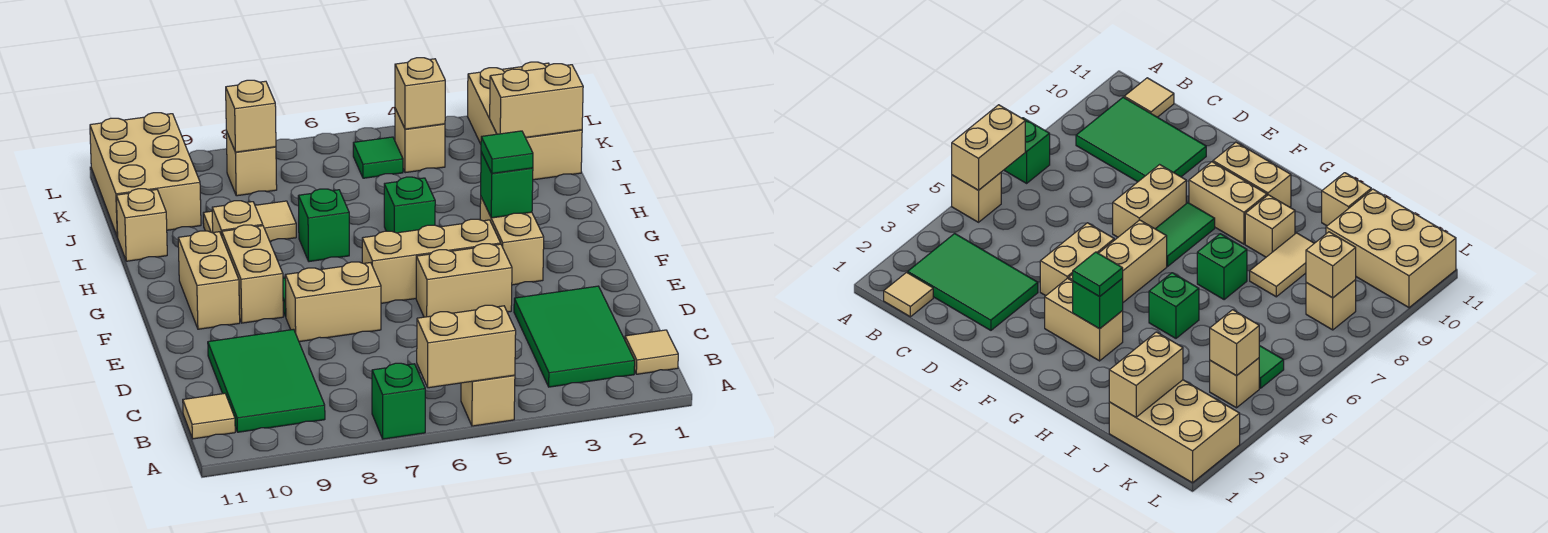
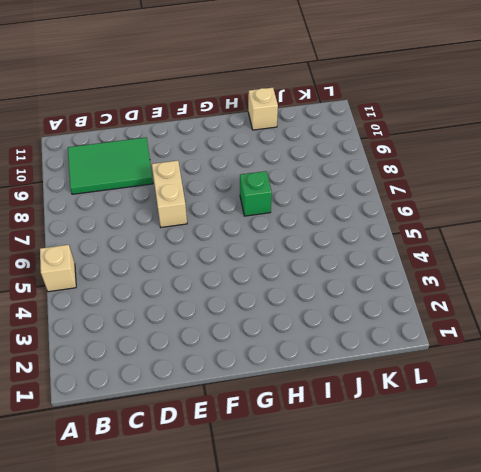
none -> green brick A7 level 1
none -> tan tile B1 level 1
none -> green tile B2:D3 level 1

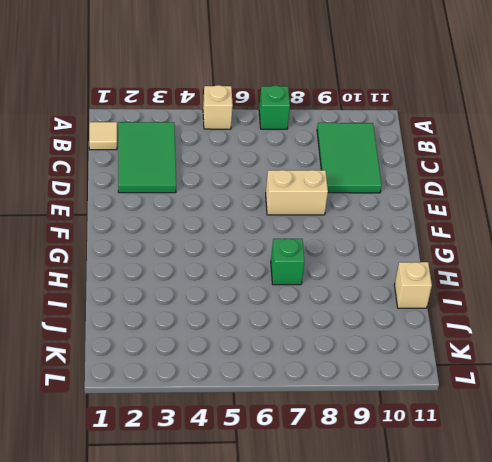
none -> tan tile B11 level 1
none -> tan brick E4:E5 level 1
none -> tan brick F3:G3 level 1

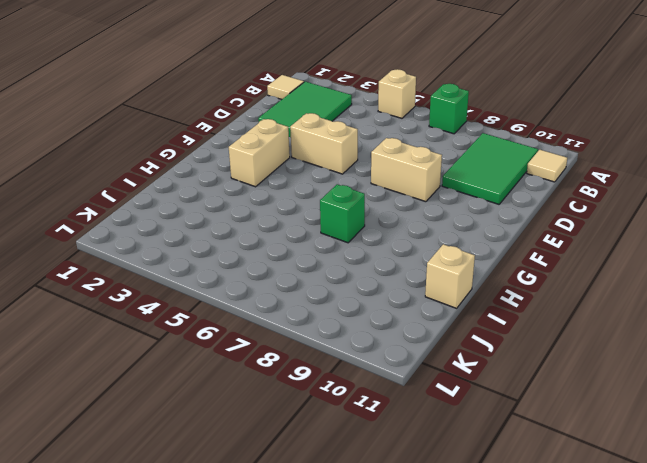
none -> tan brick F4:F6 level 1
none -> green tile F7:F8 level 1
none -> tan brick F9:G9 level 1

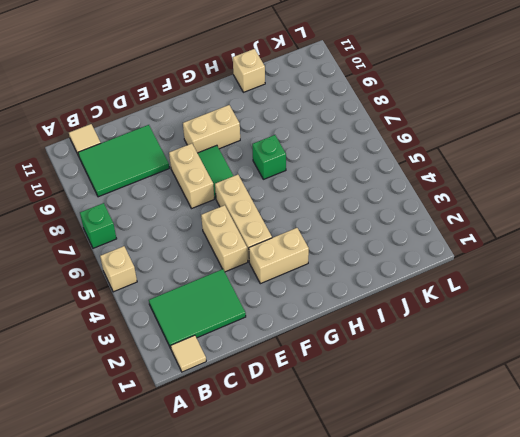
none -> tan brick F10:G10 level 1
none -> green brick H5 level 1
none -> tan brick H9 level 1

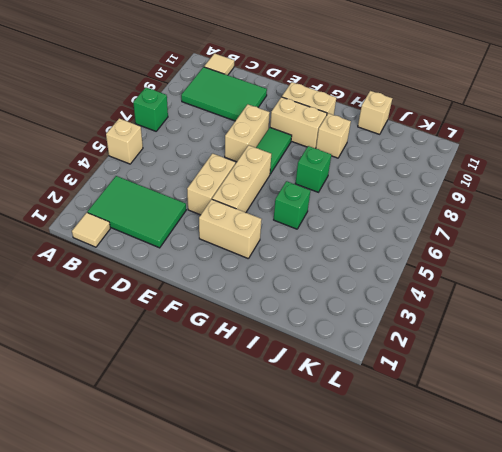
none -> tan tile I8:I9 level 1
none -> tan brick J1:L2 level 1
none -> tan brick J10:L11 level 1

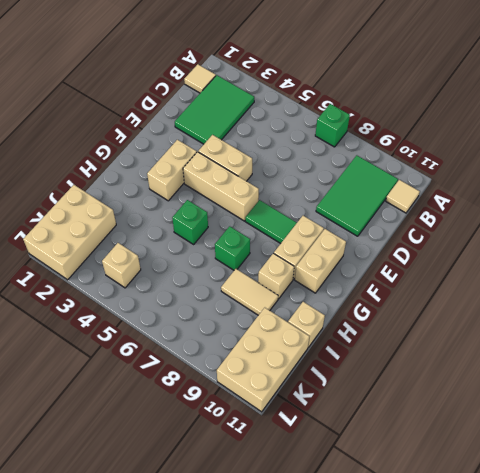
none -> tan brick A5 level 1
none -> tan brick E7:E8 level 1
none -> green tile K5 level 1

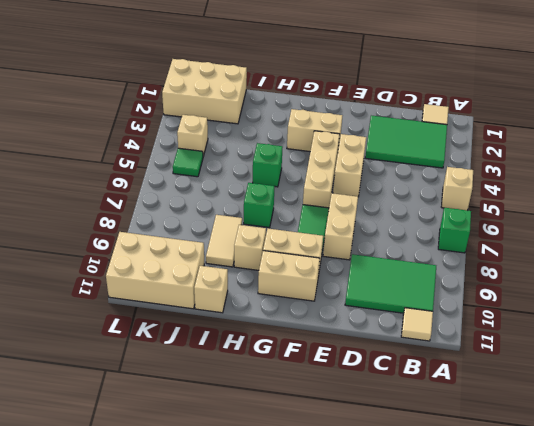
none -> tan brick K8 level 1
none -> tan brick A5:A6 level 2
none -> green brick G3 level 2

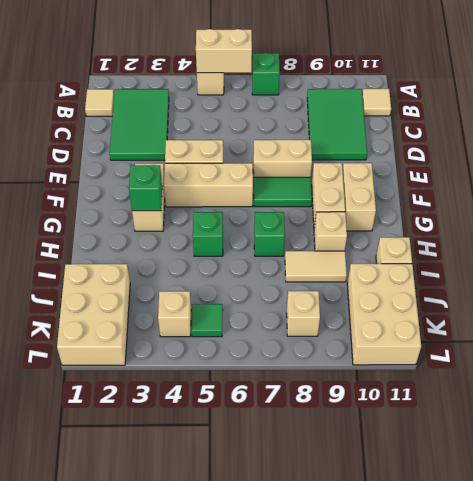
none -> tan brick J1:J2 level 2
none -> tan brick K4 level 2
none -> tan brick K8 level 2

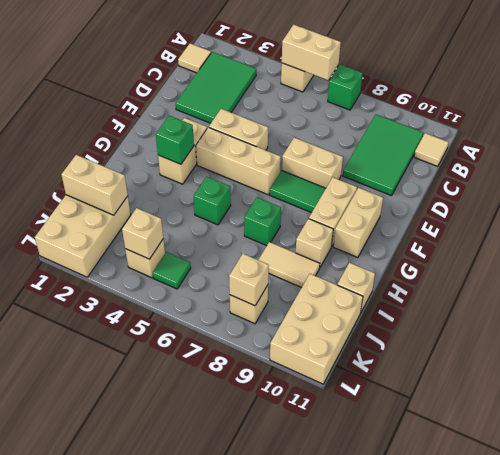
none -> green tile G3 level 3

